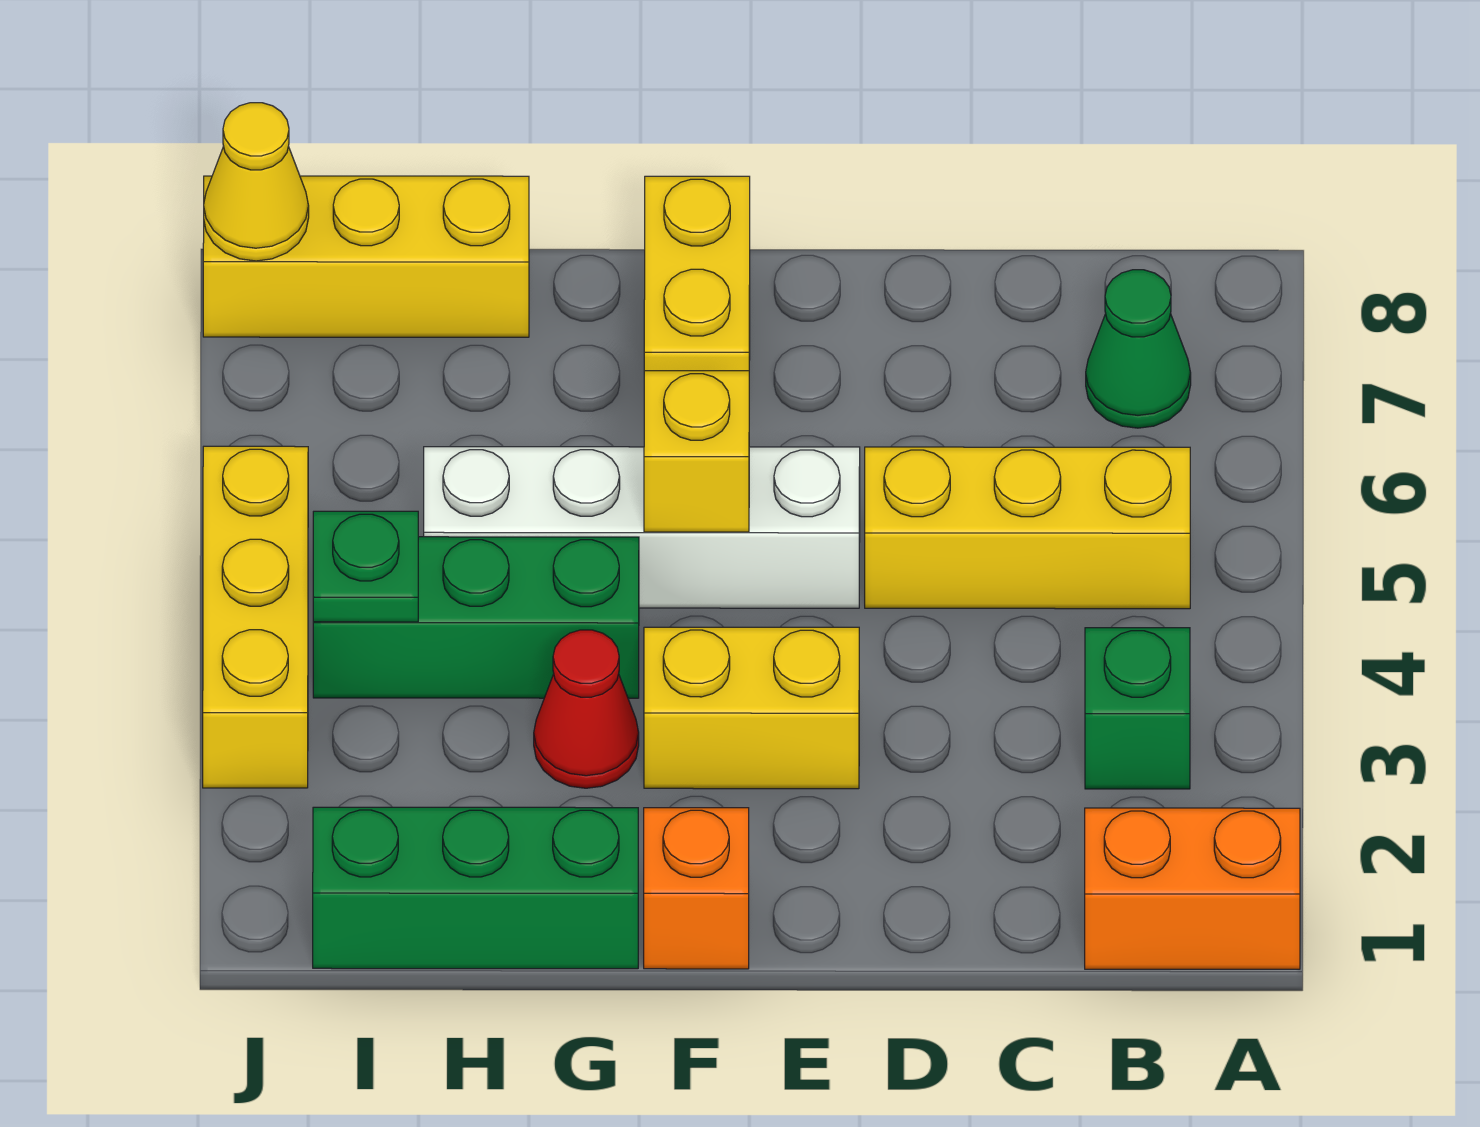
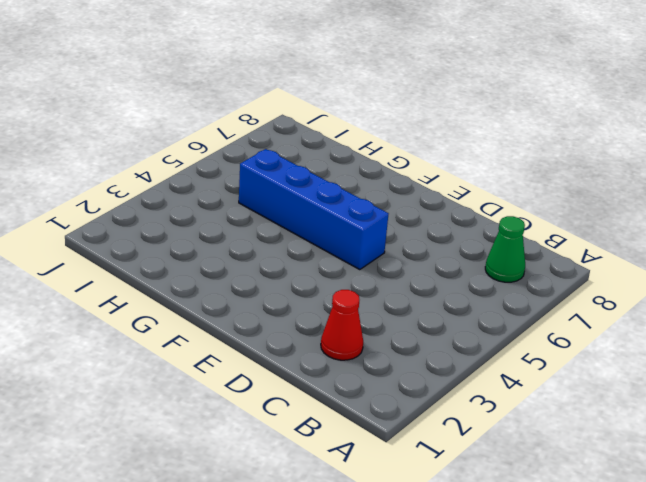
red cone C2 level 1 -> red cone G3 level 1
blue brick E5:H5 level 1 -> white brick E5:H5 level 1
none -> orange brick A1:B1 level 1
none -> green brick B3 level 1
none -> yellow brick B5:D5 level 1

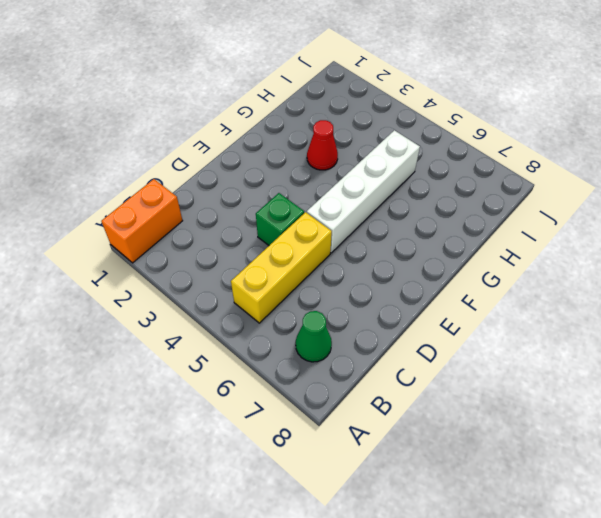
green brick D4 level 1 -> green brick B3 level 1
none -> yellow brick E3:F3 level 1
none -> orange brick F1 level 1
none -> yellow brick F7:F8 level 1

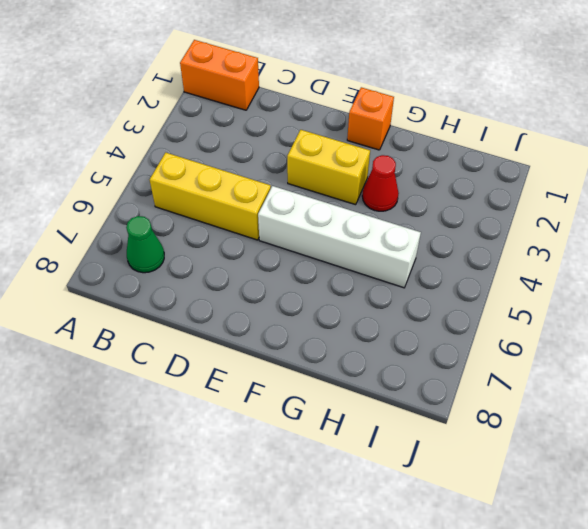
none -> green brick B3 level 1
none -> yellow brick F7:F8 level 1
none -> green brick G1:I1 level 1

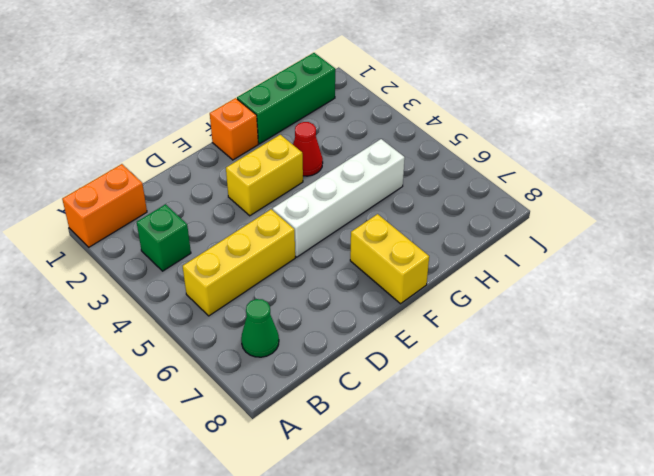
none -> green brick G4:I4 level 1
none -> yellow brick H8:J8 level 1
none -> yellow brick J3:J5 level 1

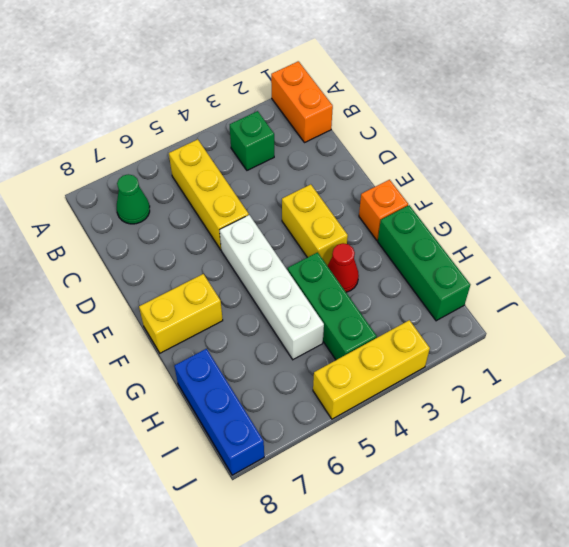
blue brick H8:J8 level 1 -> yellow brick H8:J8 level 1
none -> yellow brick F5 level 2
none -> green plate I4 level 2
none -> yellow cone J8 level 2

